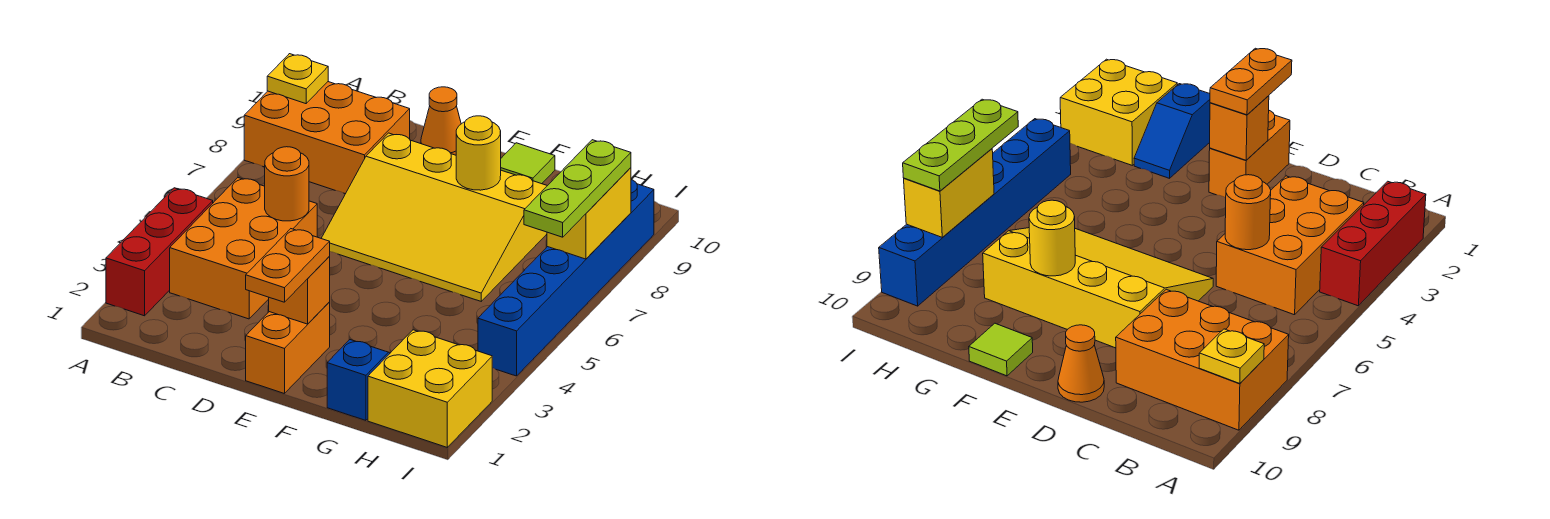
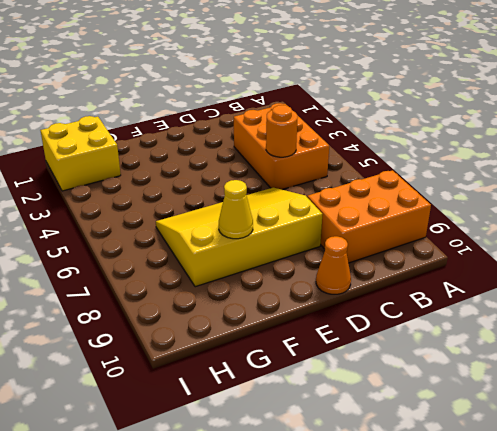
yellow cone F8 level 2 -> yellow round brick F8 level 2
none -> red brick A2:A4 level 1
none -> orange brick E1:E2 level 1
none -> lime tile F10 level 1

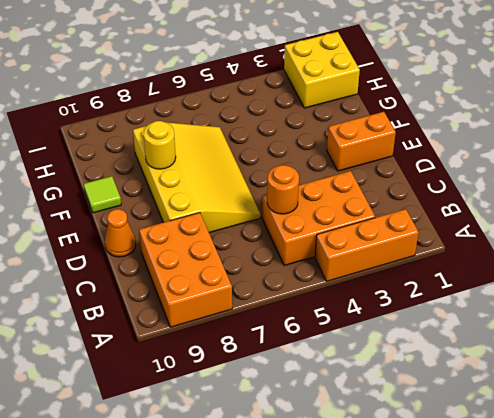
orange brick A2:A4 level 1 -> red brick A2:A4 level 1
none -> blue slope G1:G2 level 1 top 1
none -> blue brick I4:I9 level 1
none -> yellow plate A9 level 2

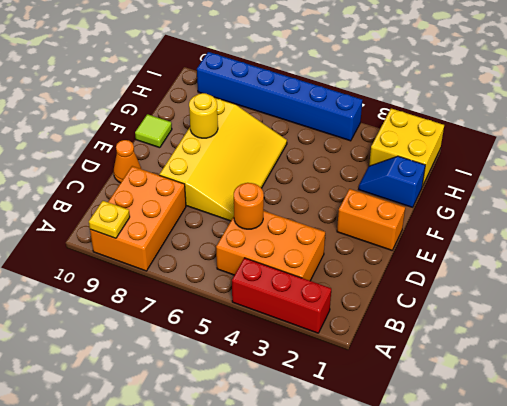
none -> orange brick E2 level 2
none -> yellow brick I7:I8 level 2
none -> orange plate E1:E2 level 3

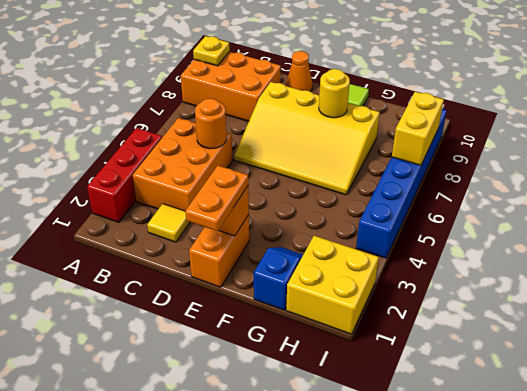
yellow tile C2 level 1 -> none
none -> lime plate I6:I8 level 3

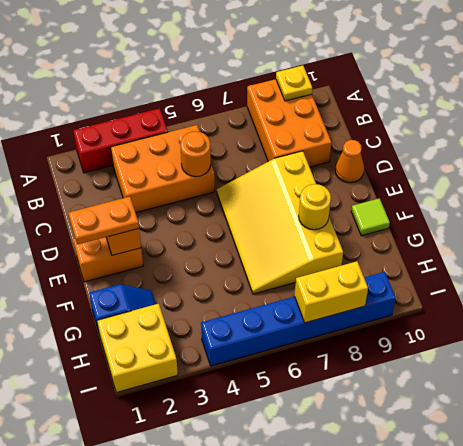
none -> lime plate I6:I8 level 3

